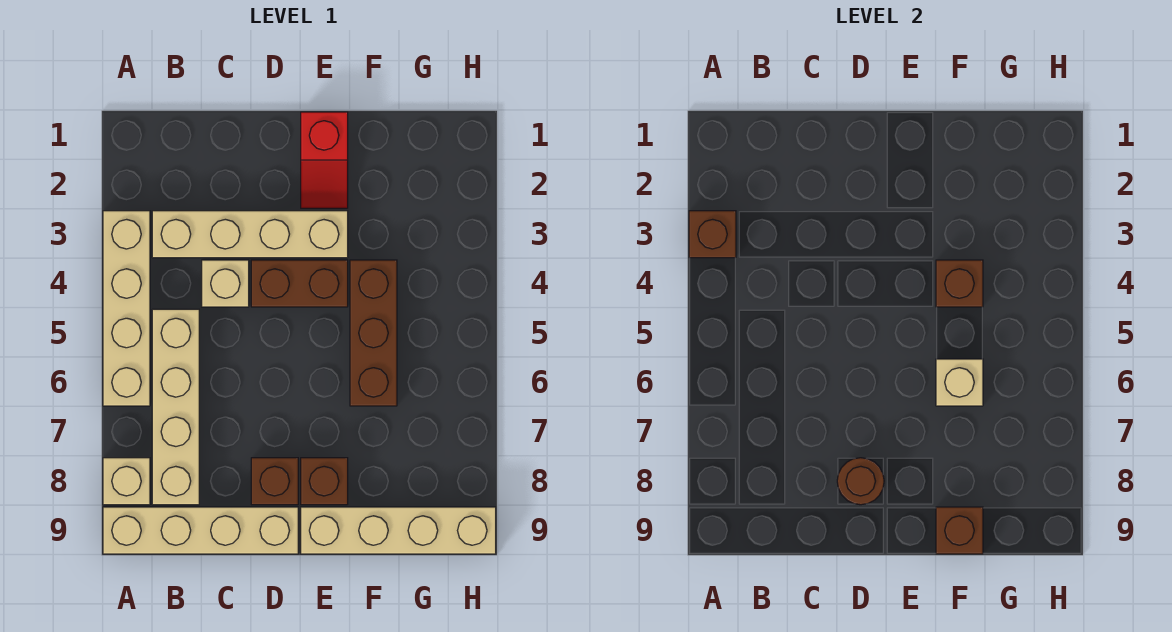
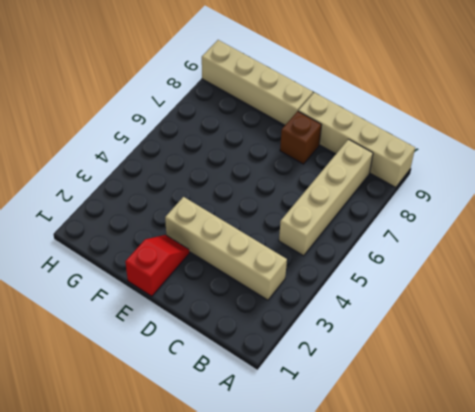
none -> tan brick A3:A6 level 1
none -> tan brick A8 level 1
none -> tan brick C4 level 1

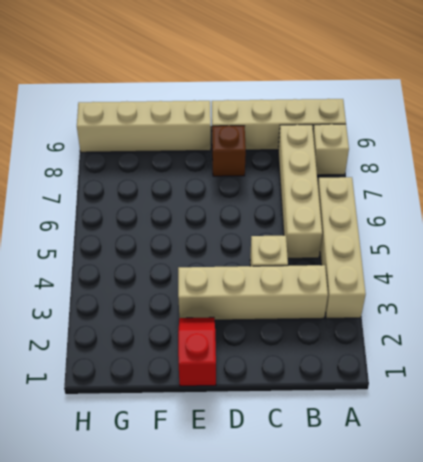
none -> brown brick D4:E4 level 1
none -> brown brick E8 level 1
none -> brown brick F4:F6 level 1

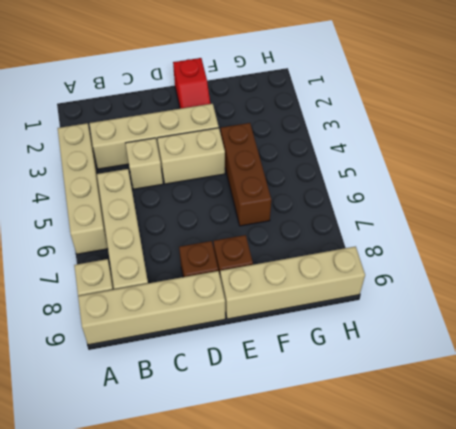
tan brick D4:E4 level 1 -> brown brick D4:E4 level 1
none -> brown brick A3 level 2
none -> brown round brick D8 level 2
none -> brown brick F4 level 2

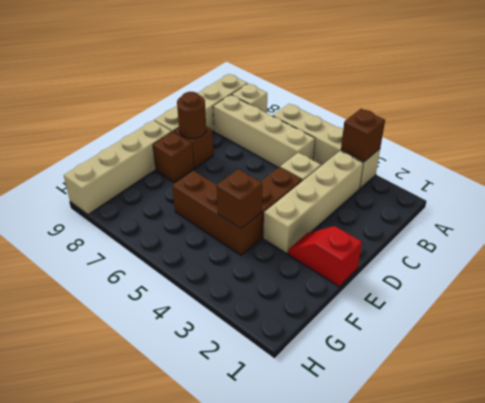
none -> tan brick F6 level 2
none -> brown brick F9 level 2

